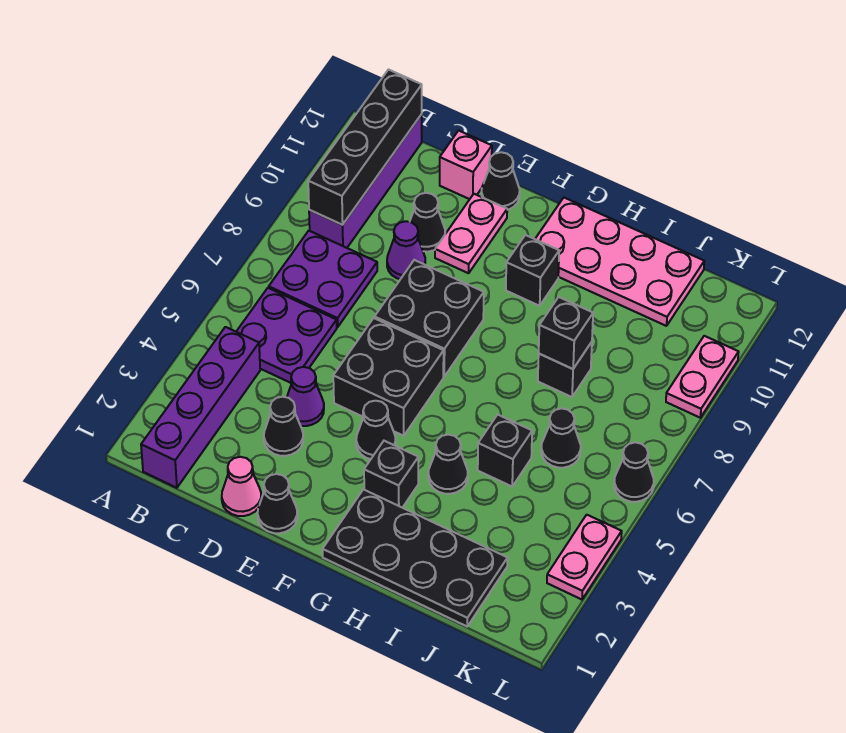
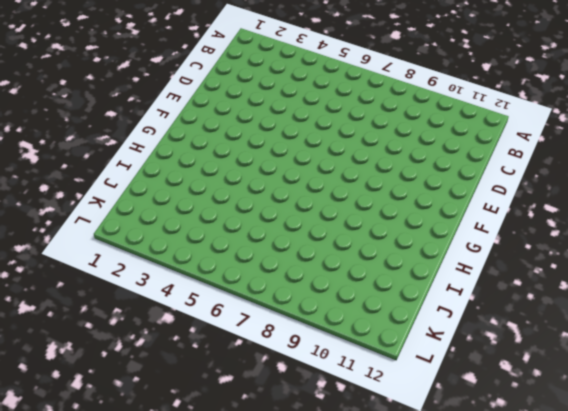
none -> purple brick B1:B4 level 1
none -> purple plate B5:C6 level 1
none -> purple plate B7:C8 level 1

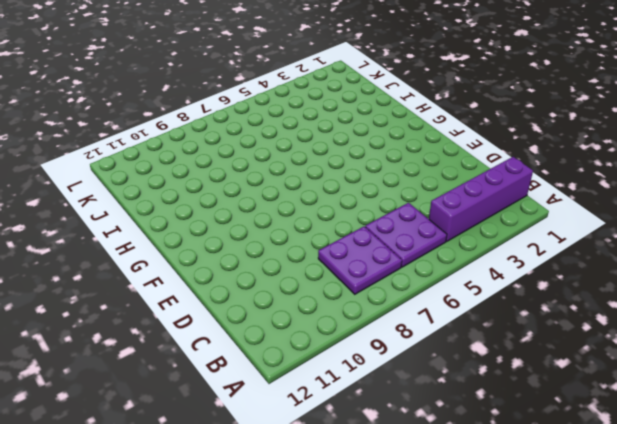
none -> purple brick B9:B12 level 1
none -> pink cone D1 level 1
none -> black cone D3 level 1

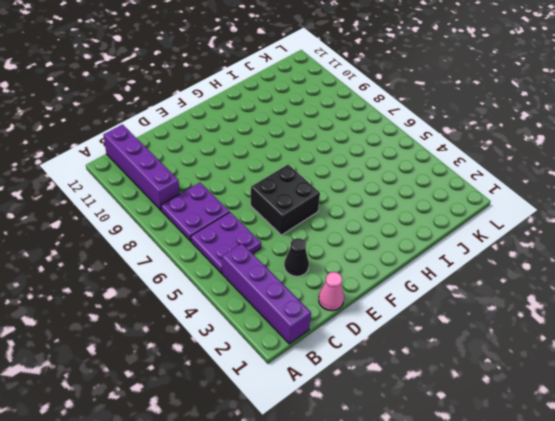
none -> purple cone D4 level 1
none -> purple cone D9 level 1
none -> black cone D10 level 1

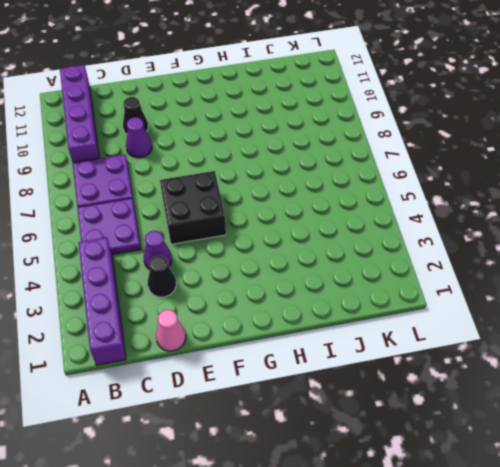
none -> pink brick D12 level 1
none -> black cone E1 level 1
none -> black brick E7:F8 level 1

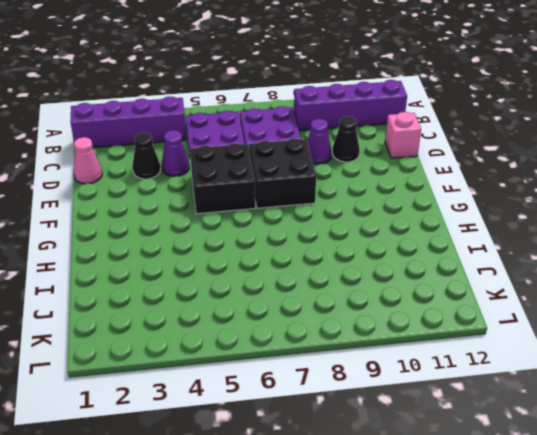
none -> black cone E1 level 1
none -> pink plate E10:E11 level 1
none -> black cone E12 level 1

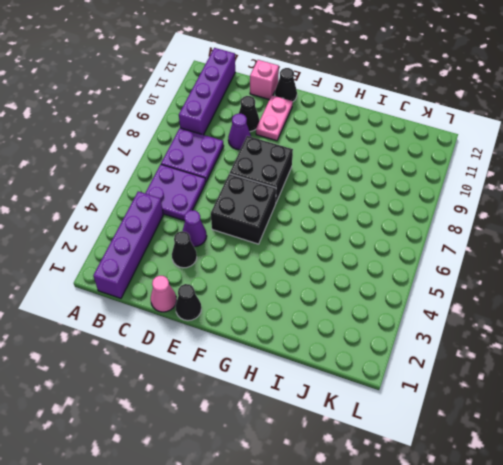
none -> black cone F4 level 1
none -> black plate G1:J2 level 1
none -> black brick G3 level 1

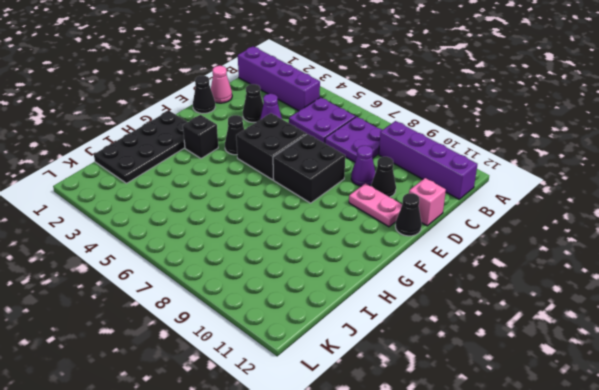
none -> black brick G10 level 1
none -> pink plate G11:J12 level 1
none -> black cone H4 level 1

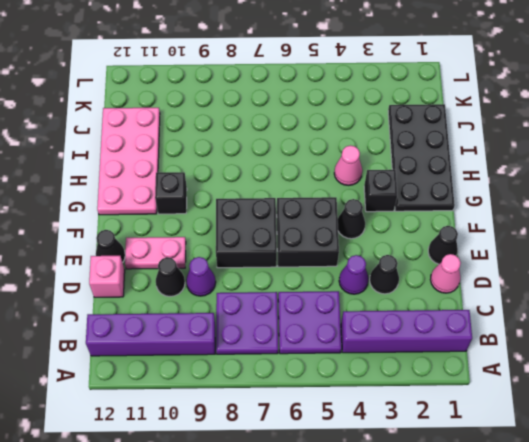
pink cone H4 level 1 -> black cone H4 level 1
none -> black brick I5 level 1
none -> black brick I8 level 1
none -> black cone J6 level 1

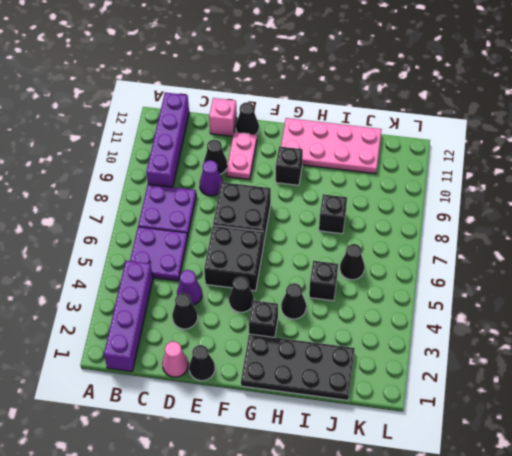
none -> pink plate L3:L4 level 1
none -> black cone L6 level 1
none -> pink plate L9:L10 level 1

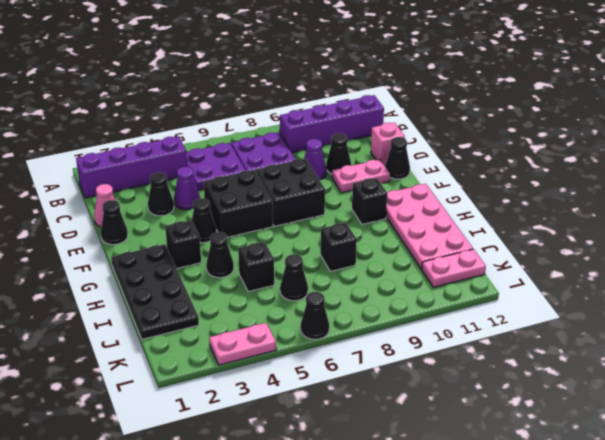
pink plate K11:K12 level 1 -> pink plate L9:L10 level 1
none -> black brick B9:B12 level 2
none -> black brick I8 level 2

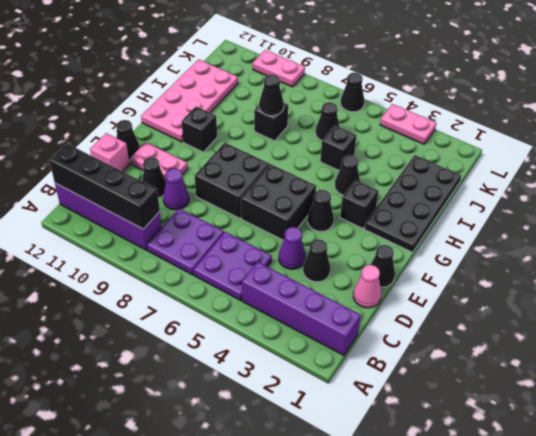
black cone I8 level 2 -> black brick I8 level 2

